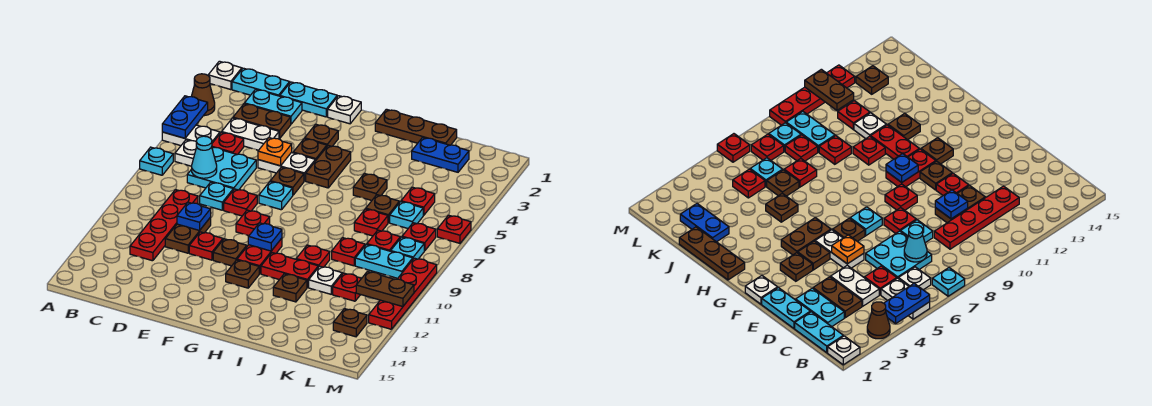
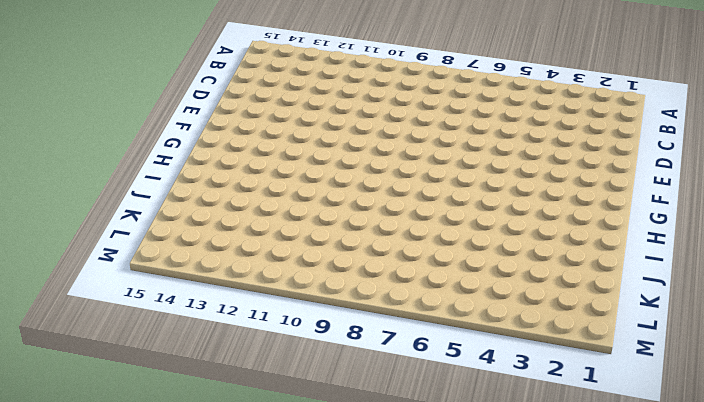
none -> white plate A1 level 1
none -> brown cone A3 level 1
none -> white plate A5:B5 level 1
none -> cyan plate A7 level 1

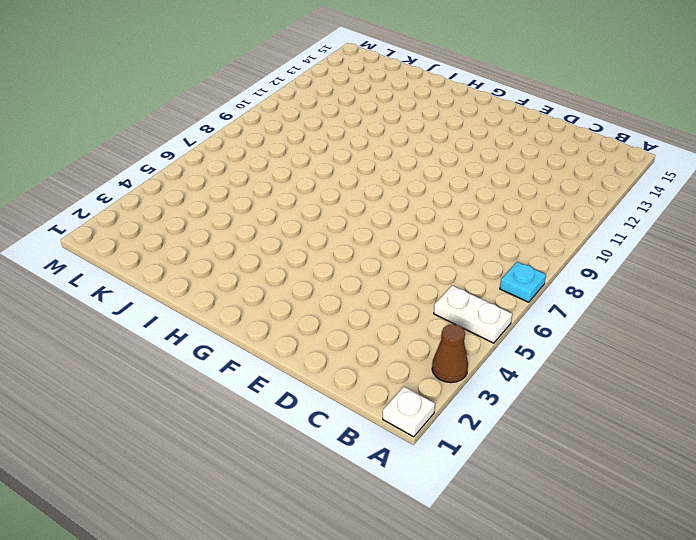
none -> cyan plate B1:C1 level 1
none -> white plate B6 level 1
none -> cyan plate C2:D2 level 1
none -> brown plate C3:D3 level 1

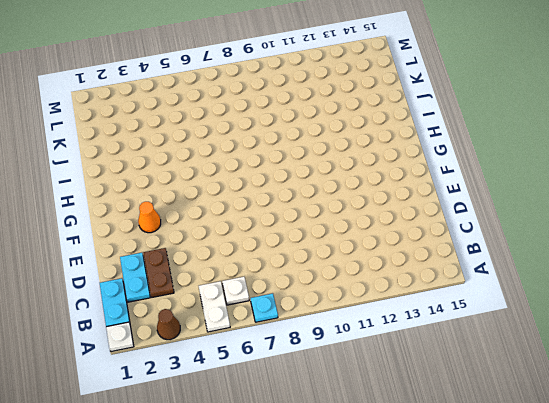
orange cone F3 level 1 -> brown plate F3 level 1
none -> white plate C4:D4 level 1
none -> red plate C5 level 1
none -> cyan plate C6:D7 level 1
none -> red plate C9:C12 level 1

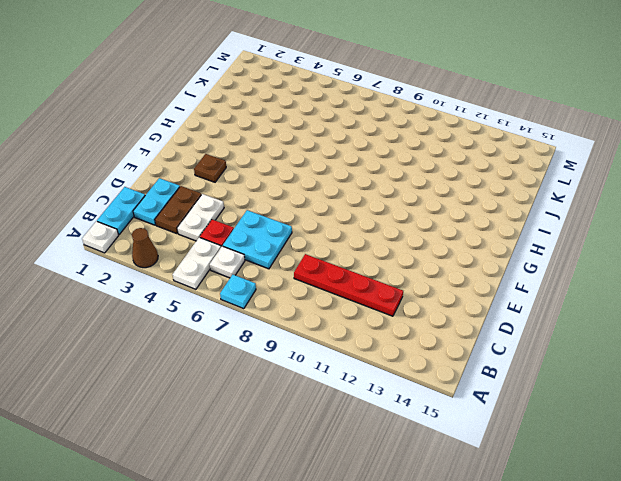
none -> cyan plate D1:E1 level 1
none -> cyan plate D8 level 1
none -> brown plate D10:D11 level 1
none -> white plate E5:F5 level 1

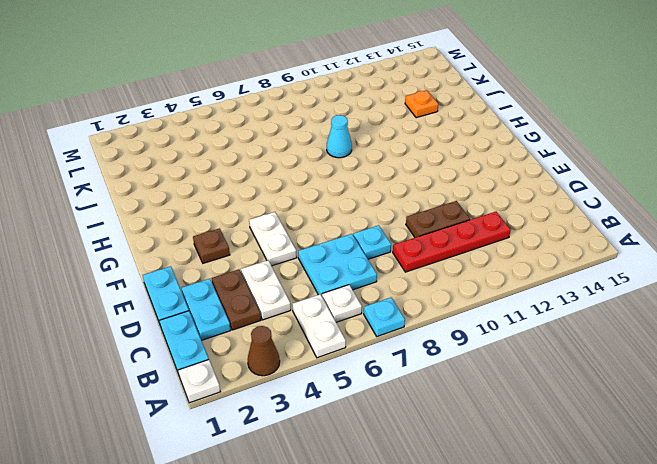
cyan cone I9 level 1 -> cyan cone C7 level 2
orange plate J13 level 1 -> orange plate E5 level 2
none -> red plate C5 level 1
none -> red plate E8 level 1
none -> red plate E11 level 1
none -> white plate F1 level 1

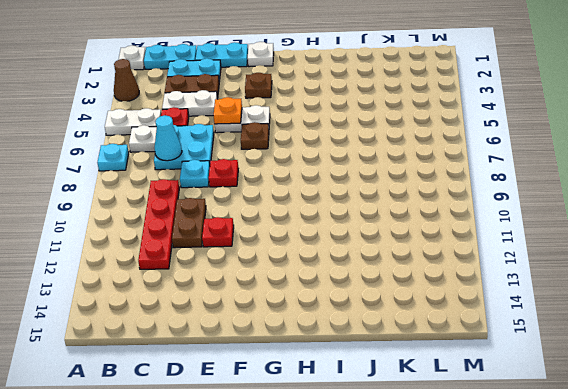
none -> brown plate F4 level 1
none -> cyan plate F7 level 1
none -> red plate F9 level 1
none -> brown plate F11 level 1

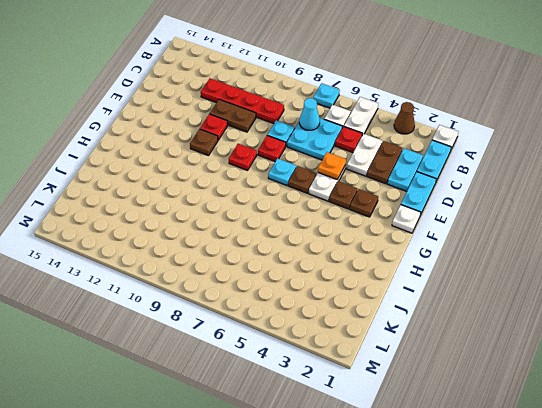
none -> brown plate G4:G5 level 1
none -> red plate G10:G11 level 1
none -> brown plate G12 level 1
none -> brown plate H1:J1 level 1

